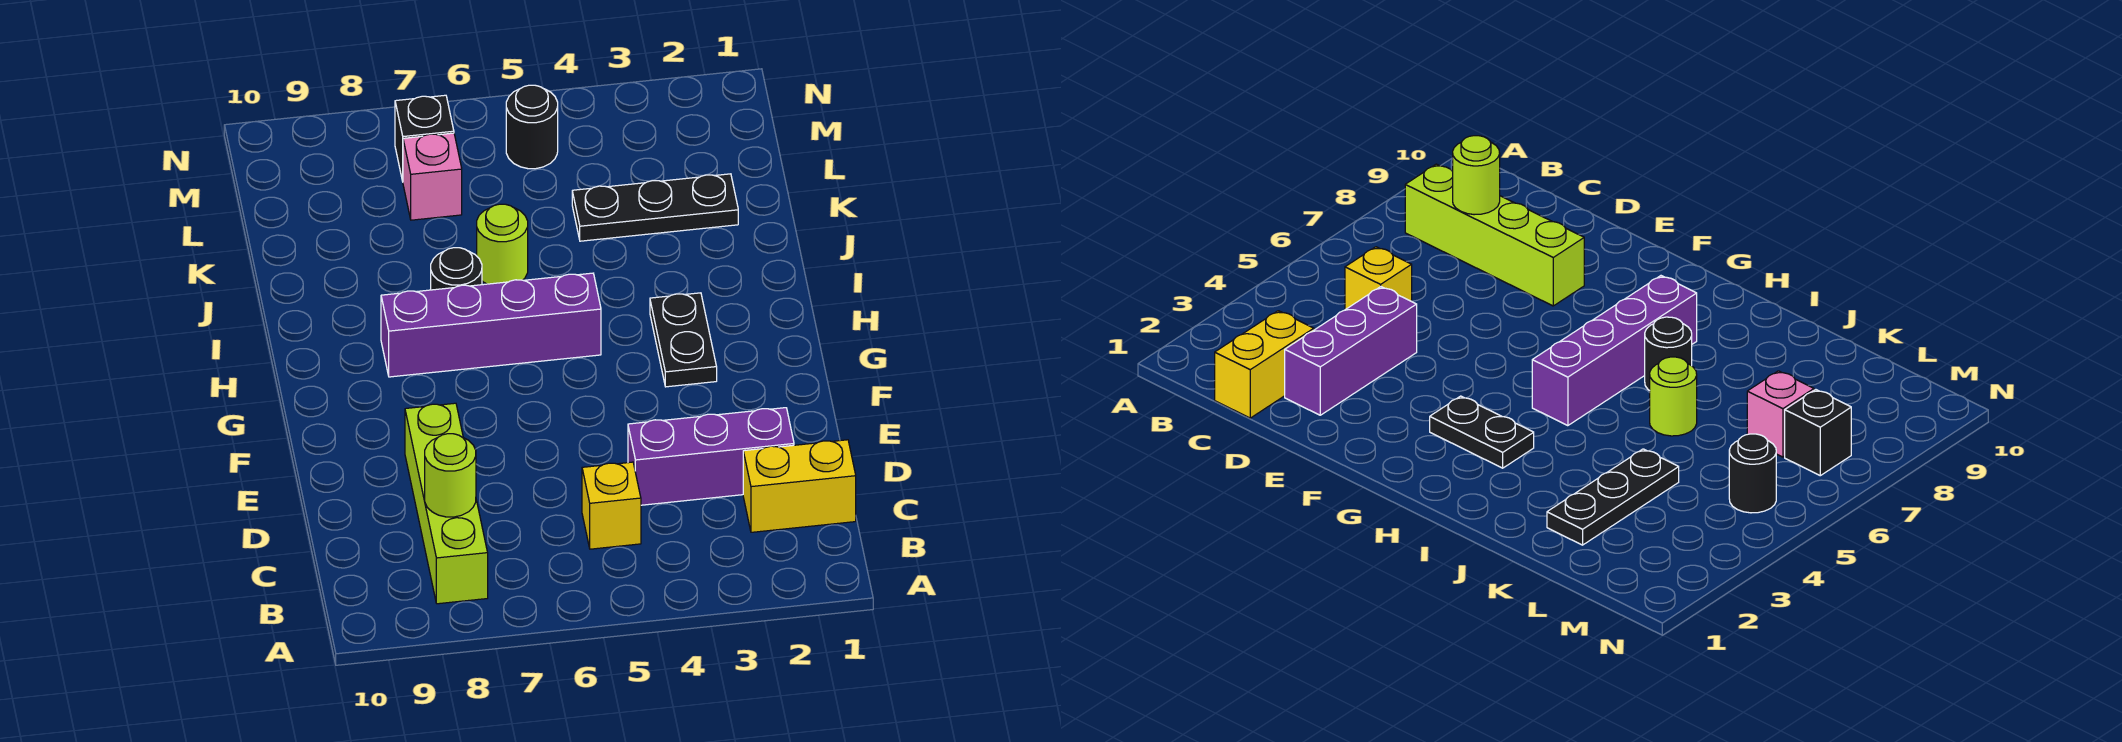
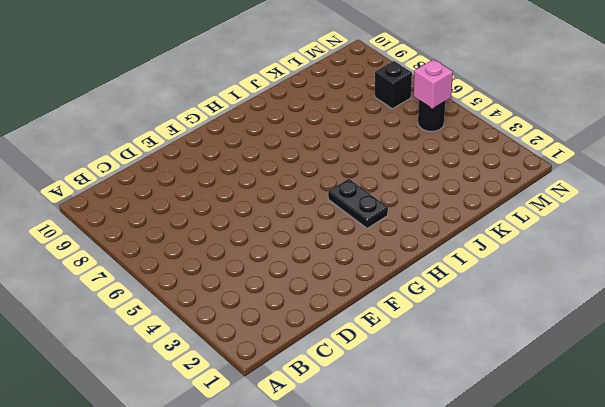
black plate H3:H4 level 1 -> black plate G3:H3 level 1
pink brick M5 level 2 -> pink brick L7 level 1
none -> lime brick B8:E8 level 1
none -> yellow brick C1:C2 level 1
none -> yellow brick C5 level 1

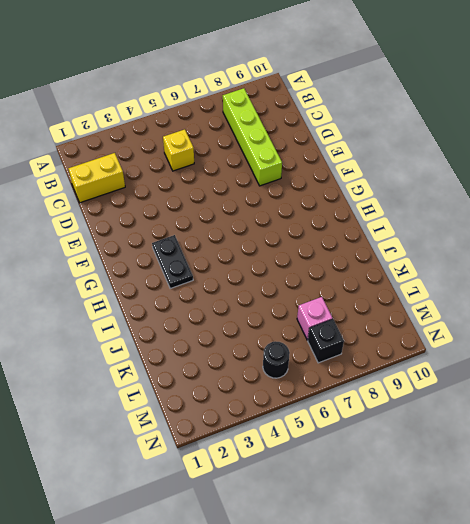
none -> purple brick D2:D4 level 1
none -> purple brick H5:H8 level 1
none -> black round brick I7 level 1

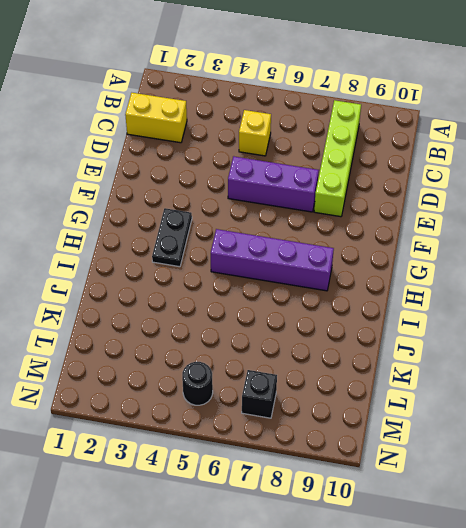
purple brick E5:E7 level 1 -> purple brick D2:D4 level 1
none -> black round brick I7 level 1
none -> lime round brick J6 level 1
none -> black plate K2:K4 level 1

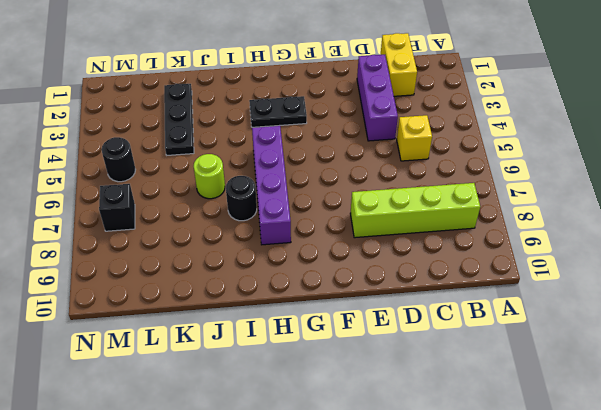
none -> pink brick L7 level 1
none -> lime round brick C8 level 2

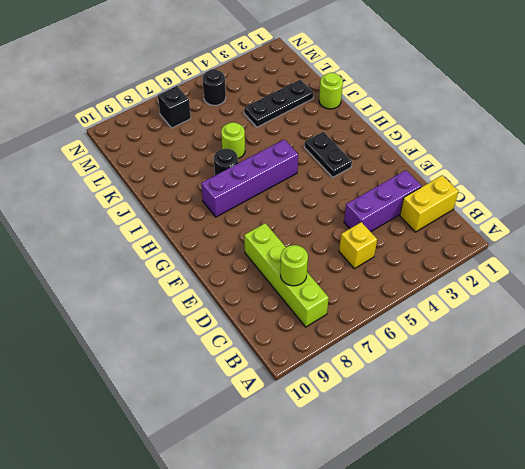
lime round brick J1 level 1 -> none
none -> pink brick L7 level 1

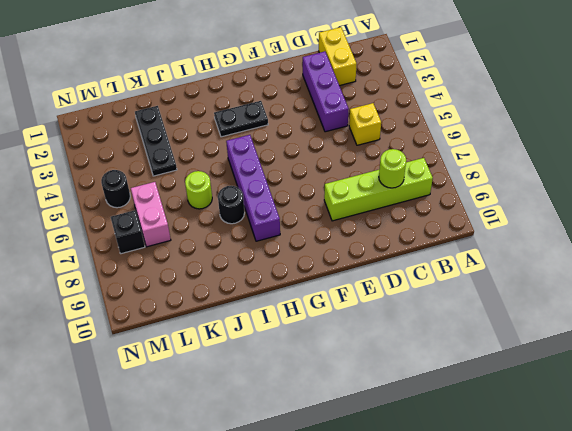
pink brick L6:L7 level 1 -> pink brick L7 level 1

